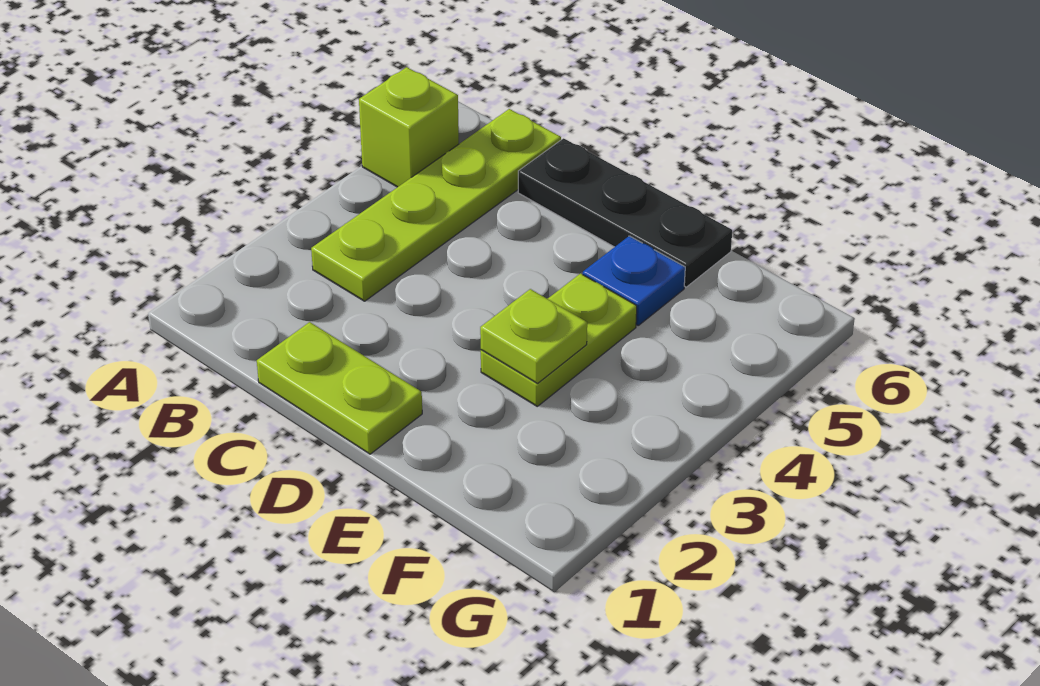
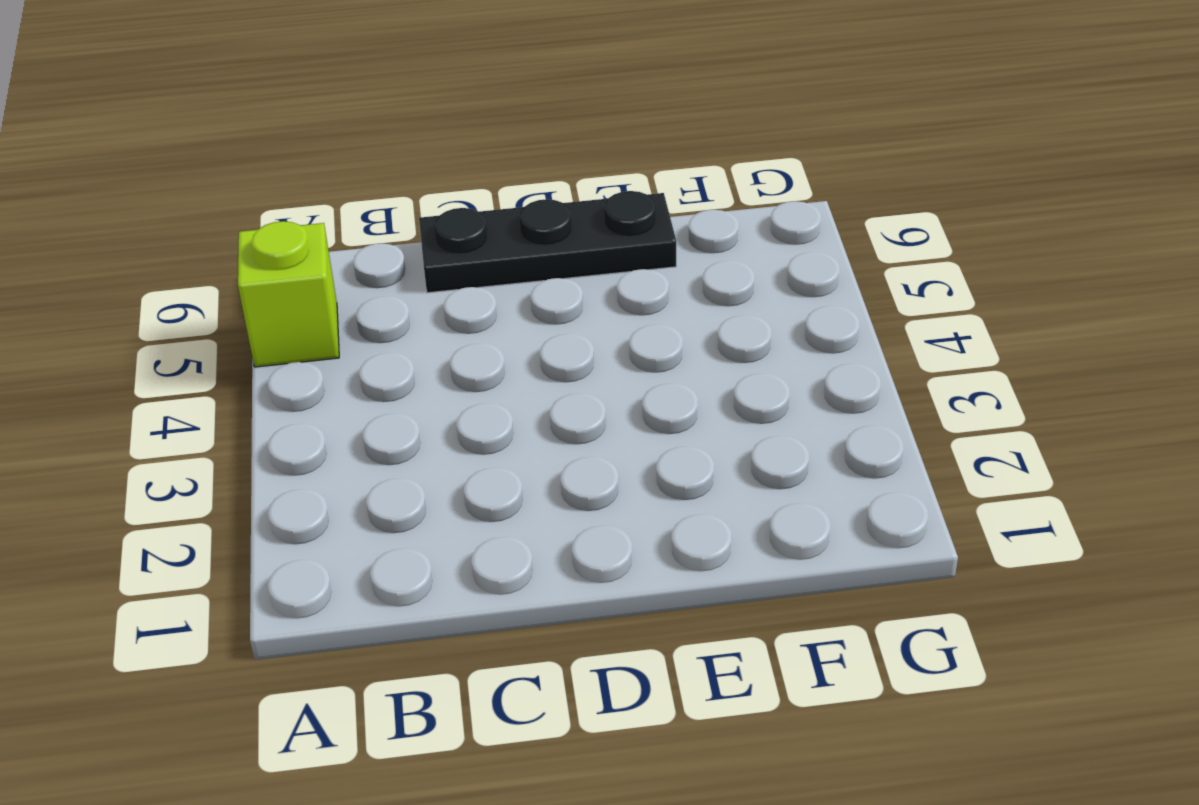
none -> lime plate B3:B6 level 1
none -> lime plate C1:D1 level 1

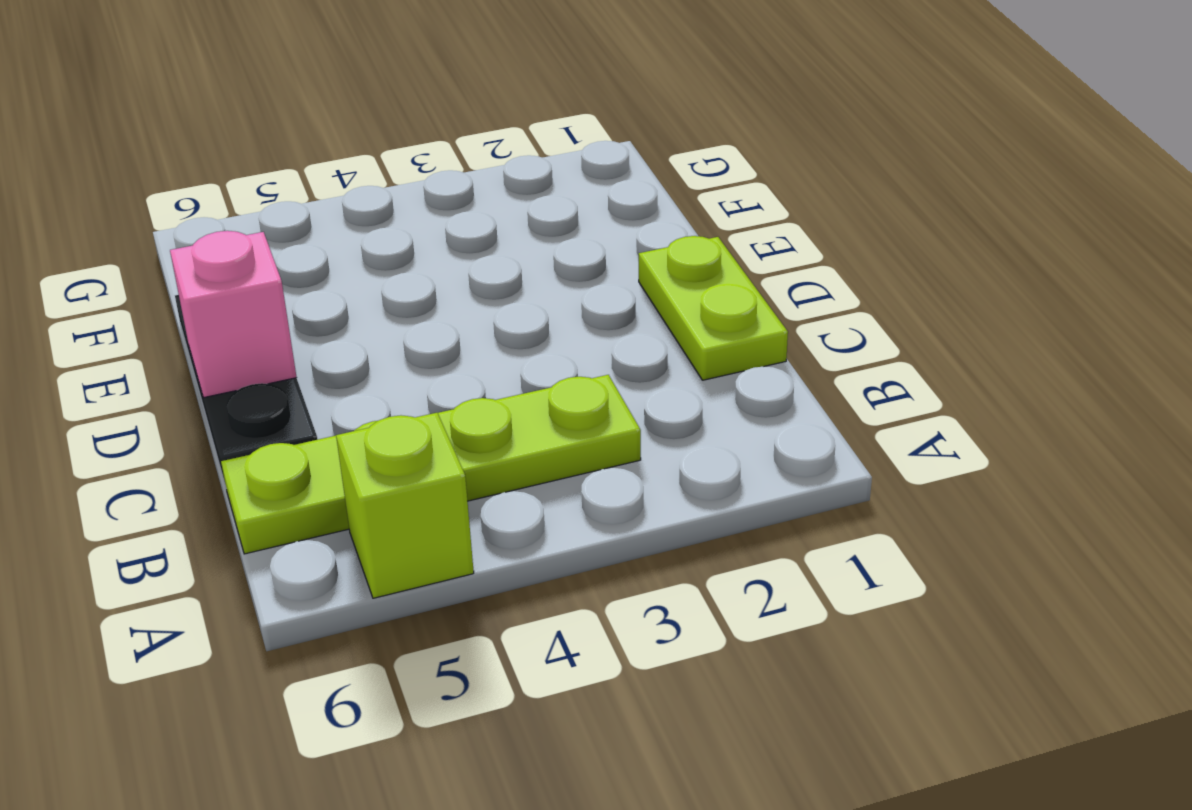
pink brick D6 level 2 -> none
none -> lime plate E3:E4 level 1
none -> blue plate E5 level 1

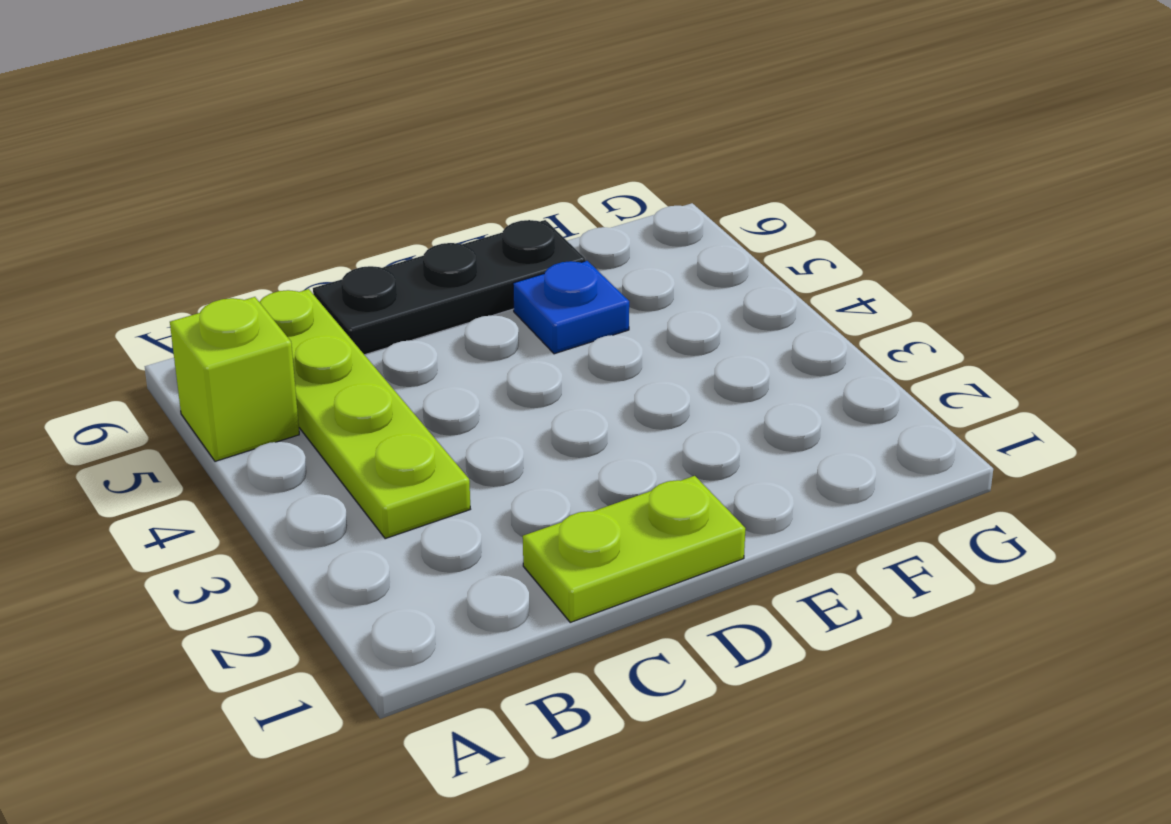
none -> lime plate E3:E4 level 1
none -> lime plate E3 level 2

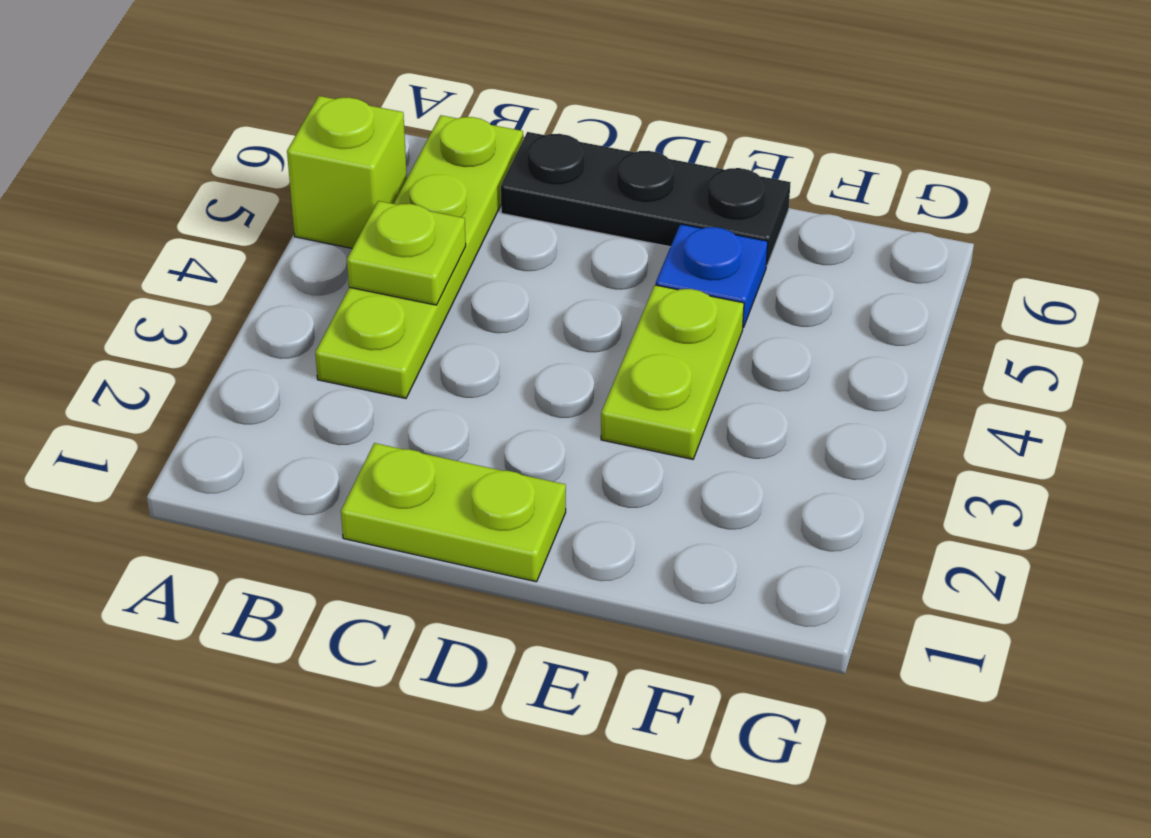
lime plate B4 level 2 -> lime plate E3 level 2

